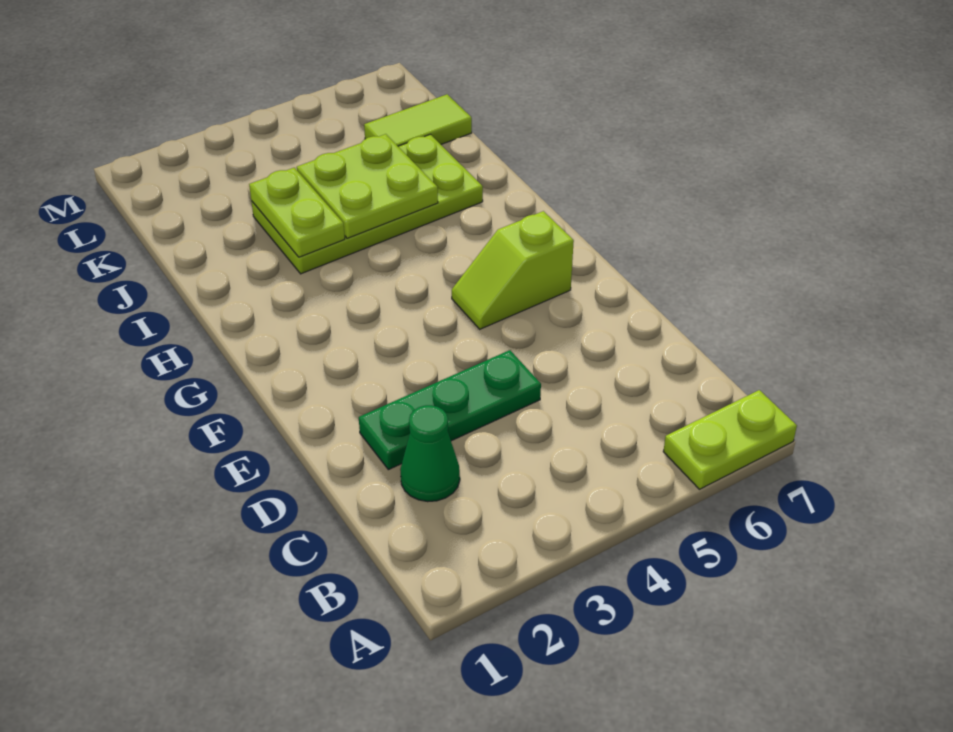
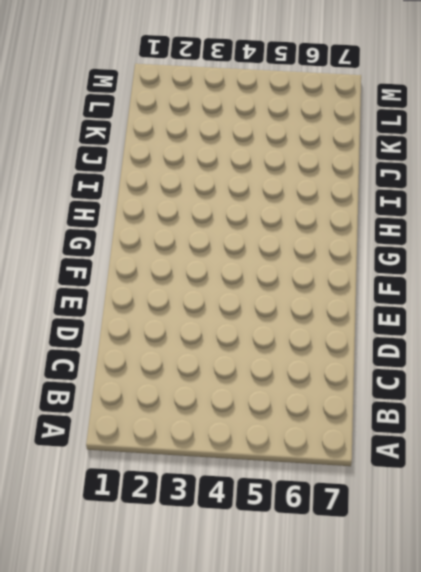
none -> lime plate A6:A7 level 1
none -> green cone C2 level 1

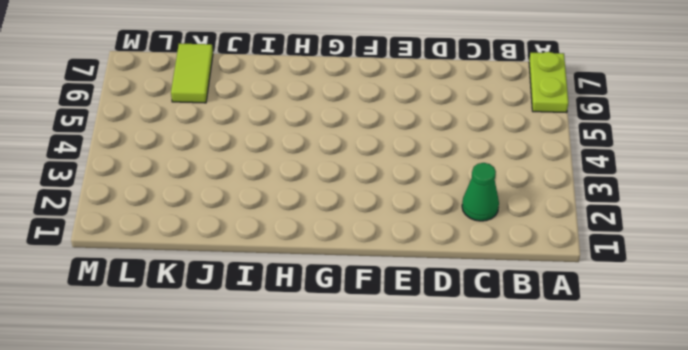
none -> green plate D2:D4 level 1
none -> lime slope F5:F6 level 1 top 6

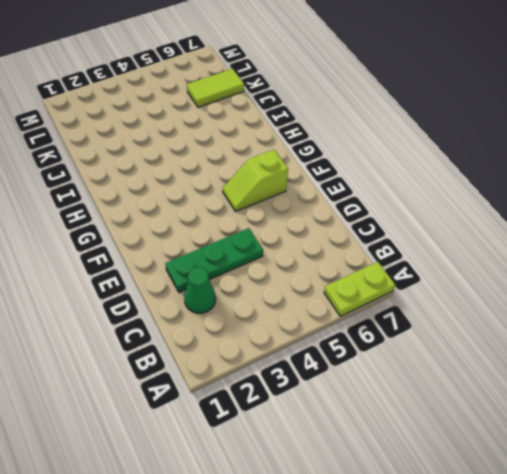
none -> lime plate I3:J6 level 1
none -> lime plate I3:J3 level 2

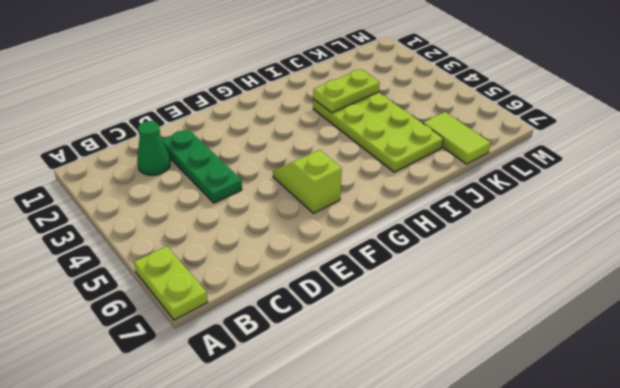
none -> lime plate I4:J5 level 2

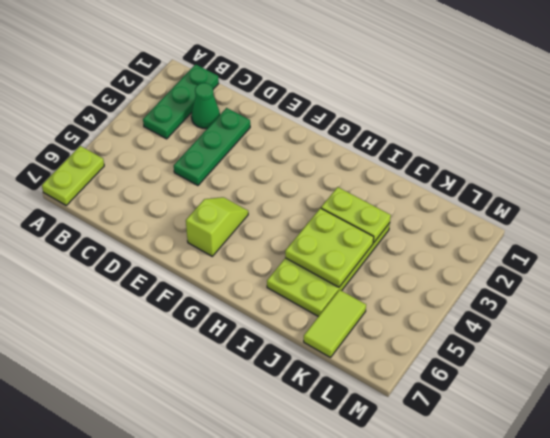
green plate B1:B3 level 1 -> none

